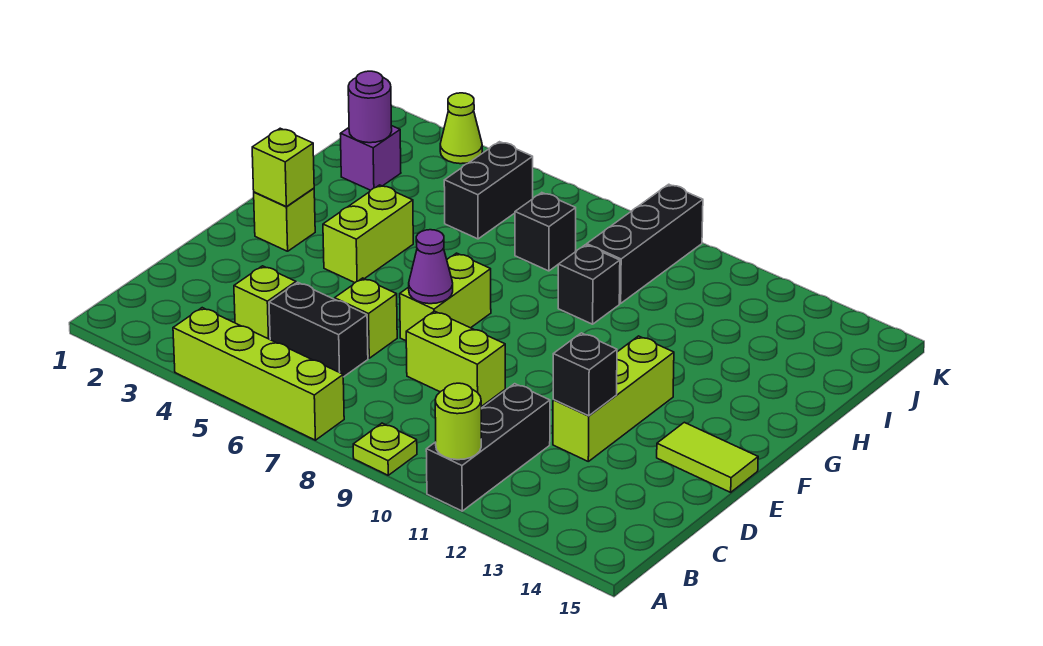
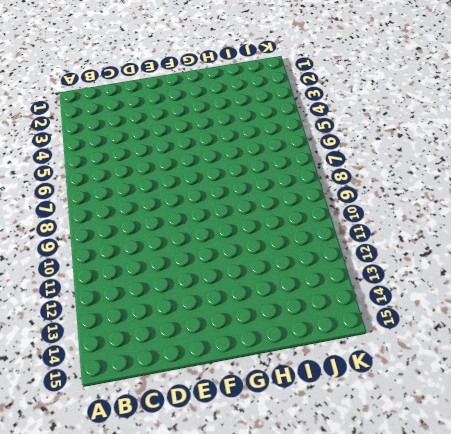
none -> lime brick A4:A7 level 1
none -> lime plate A9 level 1
none -> black brick A11:C11 level 1

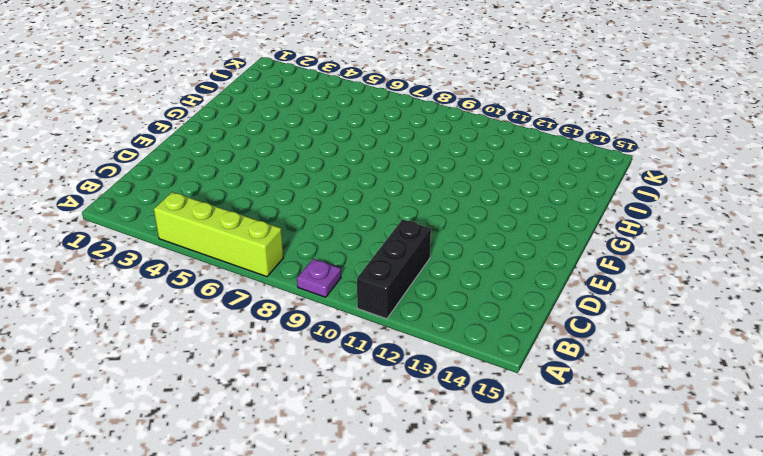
purple plate A9 level 1 -> lime plate A9 level 1
none -> lime brick C4 level 1
none -> black brick C5:C6 level 1
none -> lime brick D6 level 1

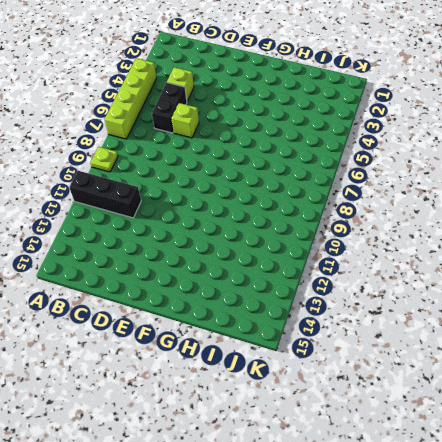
none -> lime brick D8:D9 level 1
none -> lime brick D12:F12 level 1
none -> lime brick E7:F7 level 1

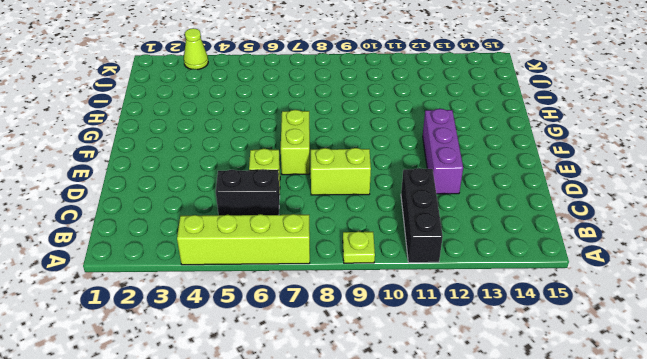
purple brick D12:F12 level 1 -> lime brick D12:F12 level 1
none -> lime brick C4 level 1
none -> lime tile E14:E15 level 1
none -> lime brick F2 level 1

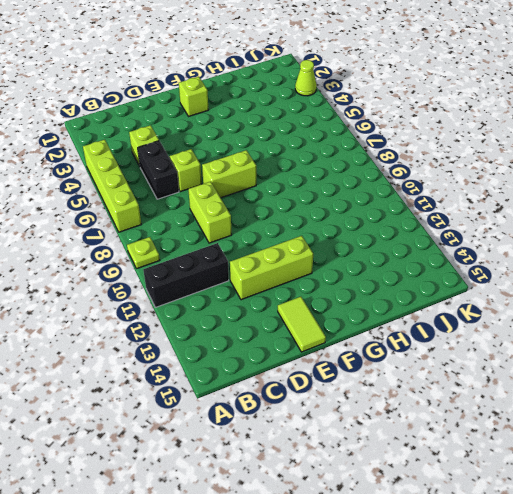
none -> lime brick F4:G4 level 1
none -> black brick H9 level 1
none -> purple brick I2 level 1

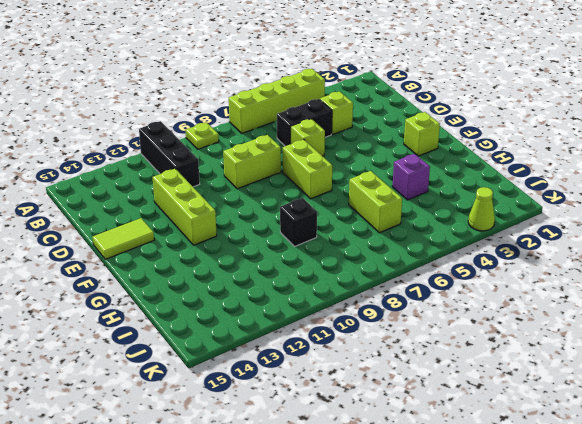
purple brick H4 level 1 -> purple brick I2 level 1
lime brick H6:I6 level 1 -> lime brick F4:G4 level 1
none -> black brick I5:J5 level 1
none -> black brick I7 level 1
none -> black brick I9:K9 level 1

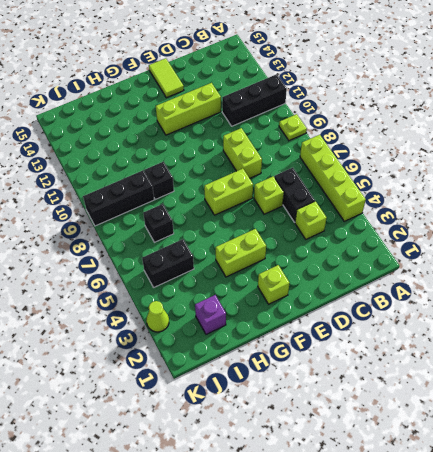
none -> lime round brick A11 level 2
none -> black brick D12 level 2
none -> purple cone E7 level 2

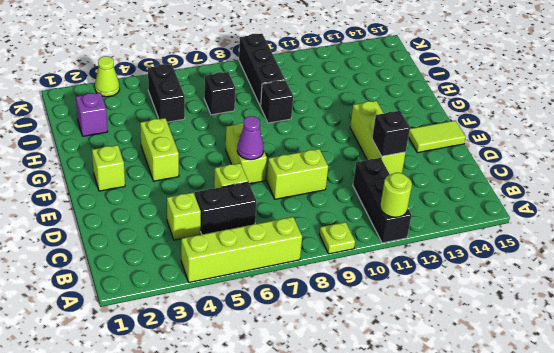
none -> lime brick F2 level 2
none -> purple round brick I2 level 2

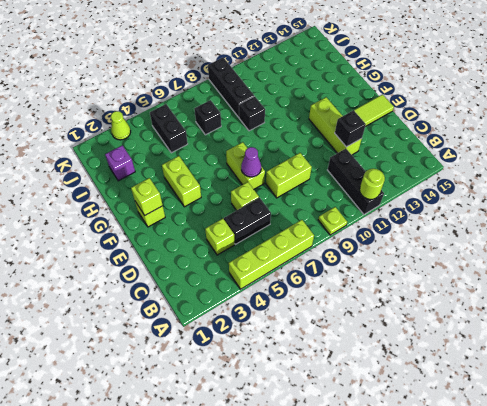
none -> purple round brick I2 level 2

